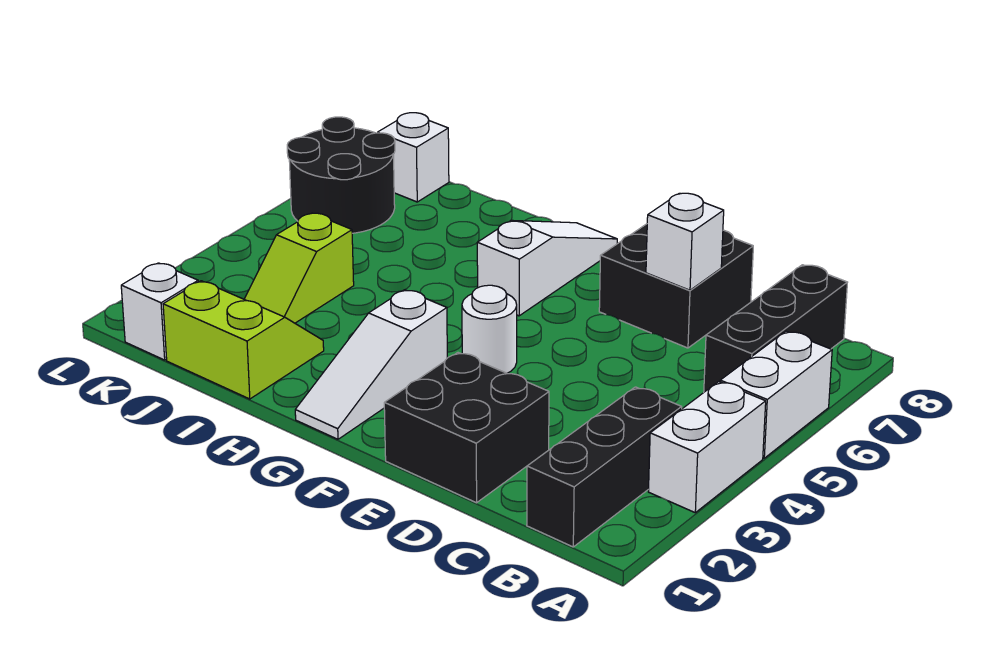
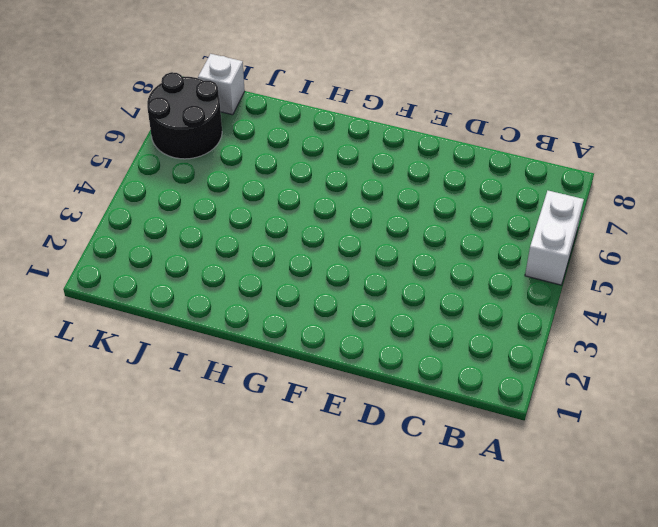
none -> white brick A3:A4 level 1
none -> black brick B1:B3 level 1
none -> black brick B6:B8 level 1

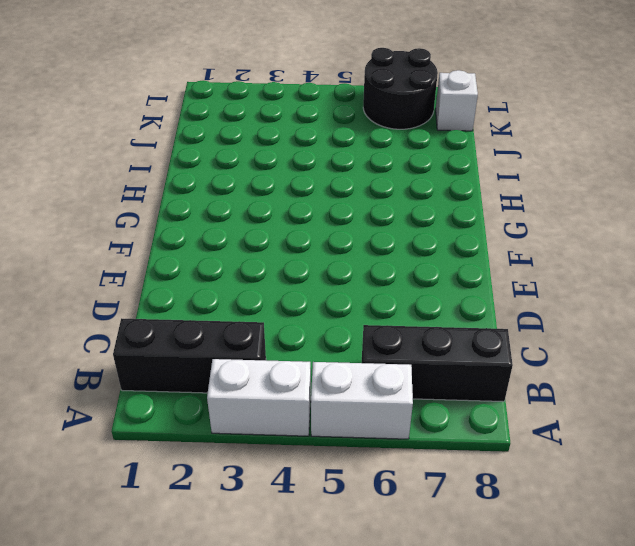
none -> black brick D1:E2 level 1
none -> black brick D7:E8 level 1
none -> white round brick F4 level 1

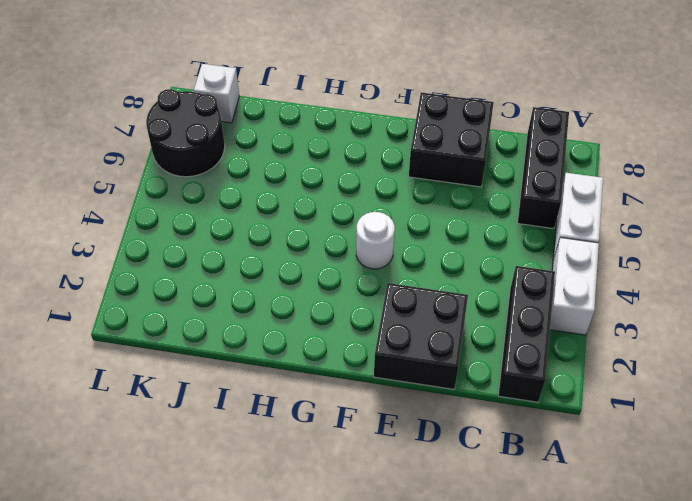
none -> white slope G1:G3 level 1 top 3
none -> white slope G6:G8 level 1 top 6
none -> lime slope I1:J2 level 1 top 1

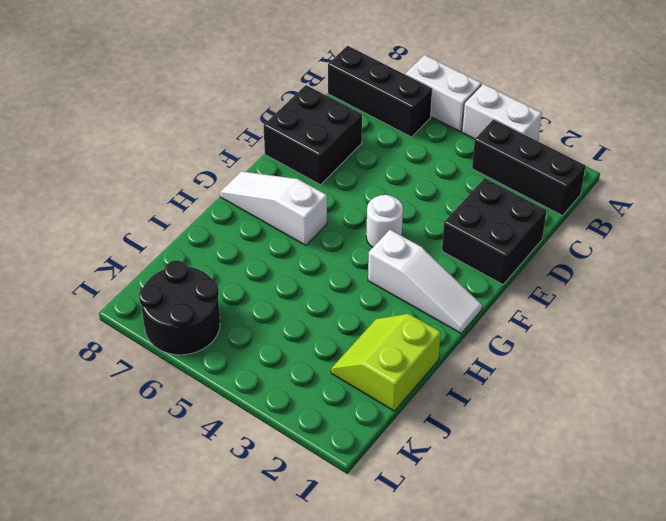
none -> lime slope J3:J4 level 1 top 4
none -> white brick K1 level 1
none -> white brick K8 level 1

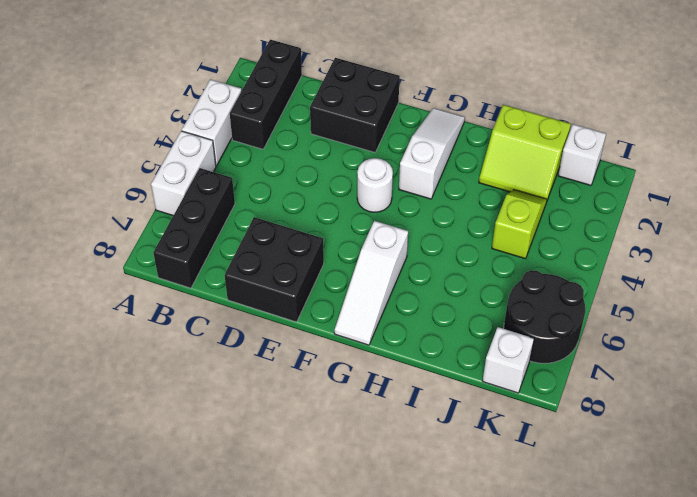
none -> white brick D7 level 2

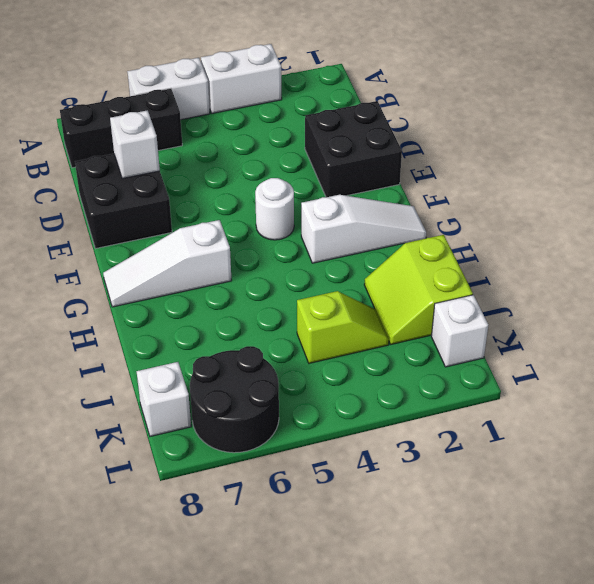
none -> black brick B1:B3 level 1

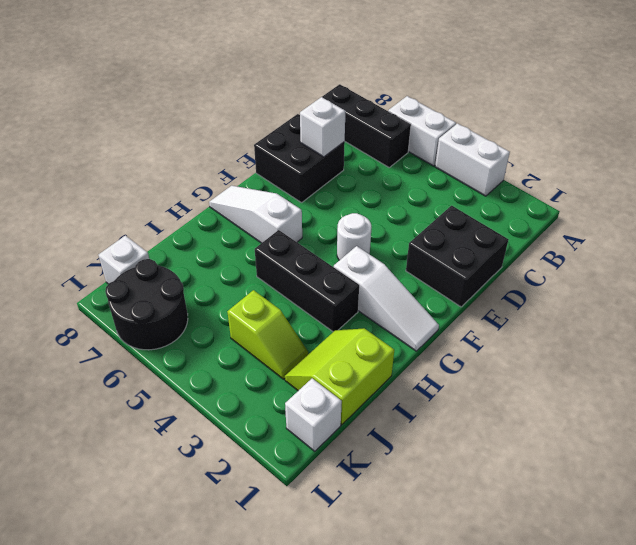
black brick H3:H5 level 1 -> black brick B1:B3 level 1

